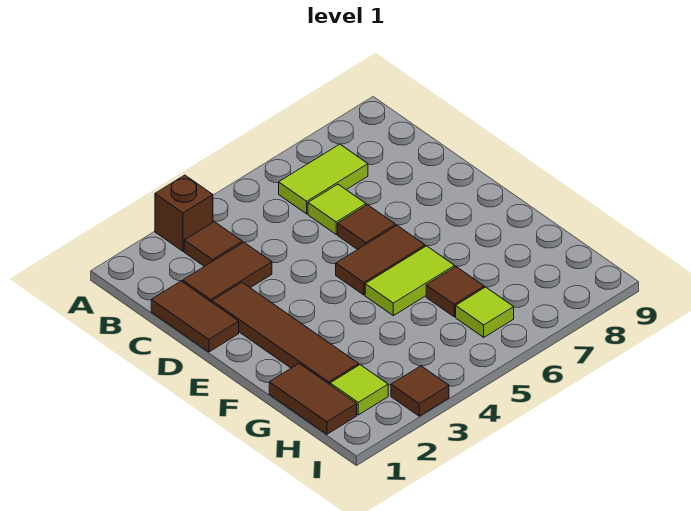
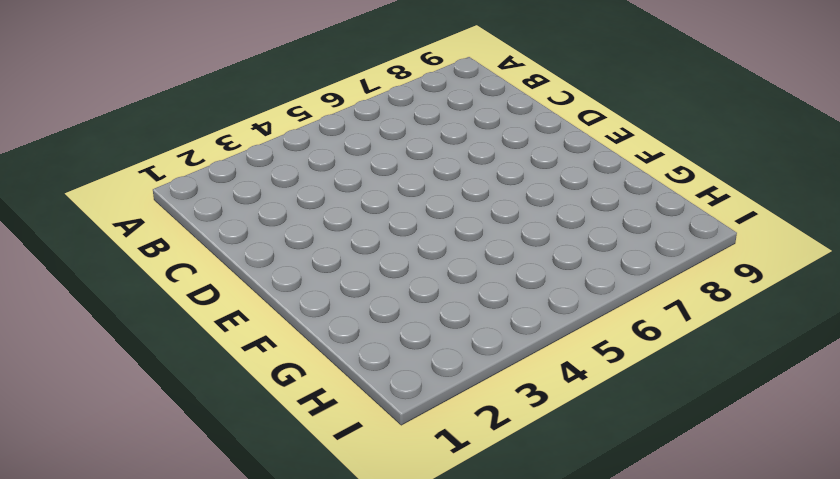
none -> brown brick A3 level 1
none -> brown tile B3 level 1
none -> lime tile B6:B7 level 1

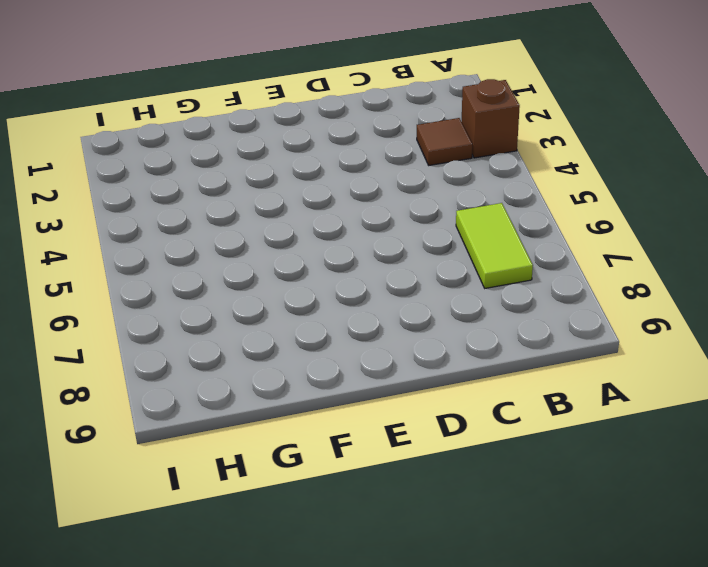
none -> brown tile C1:D1 level 1
none -> brown tile C2:C3 level 1
none -> lime tile C6 level 1

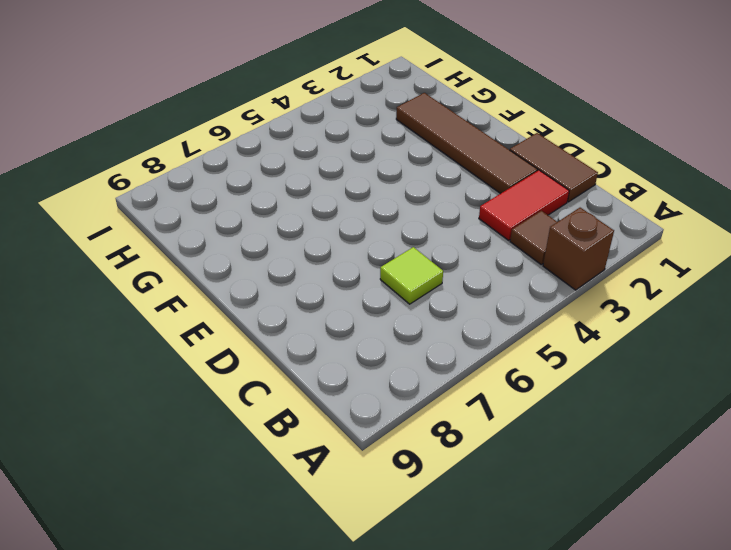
red tile C2:C3 level 1 -> brown tile C2:C3 level 1
none -> lime tile B6:B7 level 1
none -> brown tile D6 level 1
none -> brown tile E5:E6 level 1

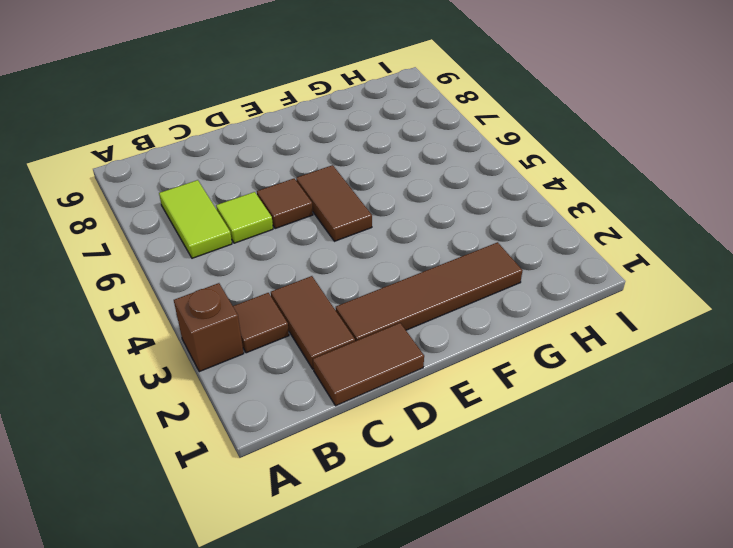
none -> lime tile F5:F6 level 1
none -> brown tile G1:H1 level 1
none -> brown tile G6 level 1

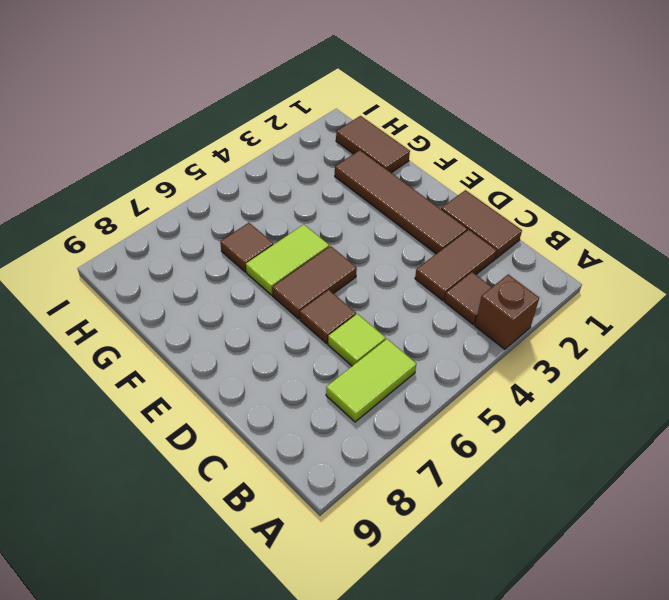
none -> lime tile H2 level 1
none -> lime tile H6 level 1
none -> brown tile I3 level 1

